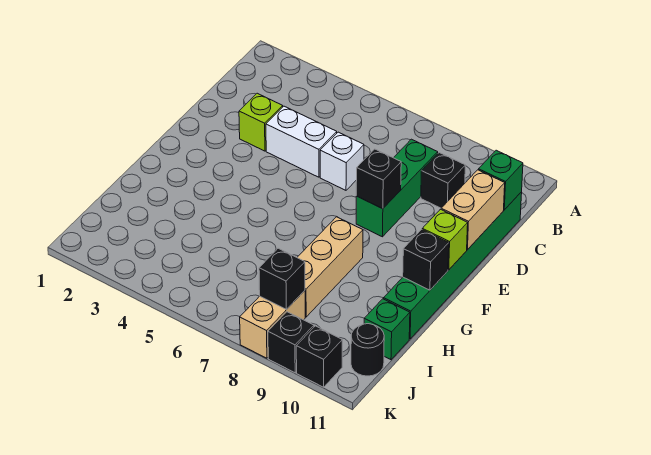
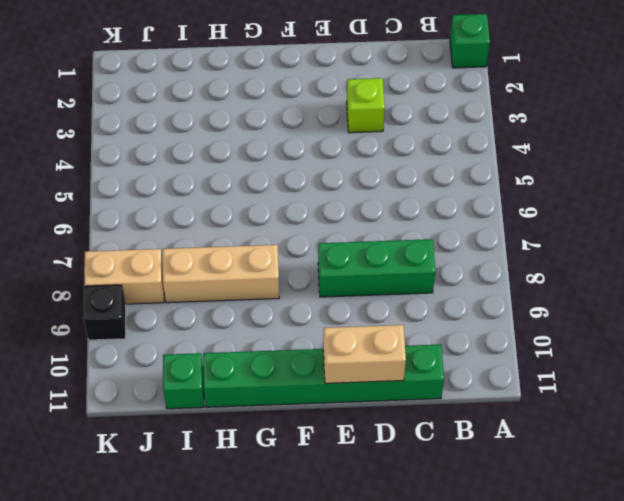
green brick A1 level 1 -> green brick C11 level 2
none -> black brick C9 level 1
none -> white brick D4:D5 level 1
none -> white brick D6 level 1

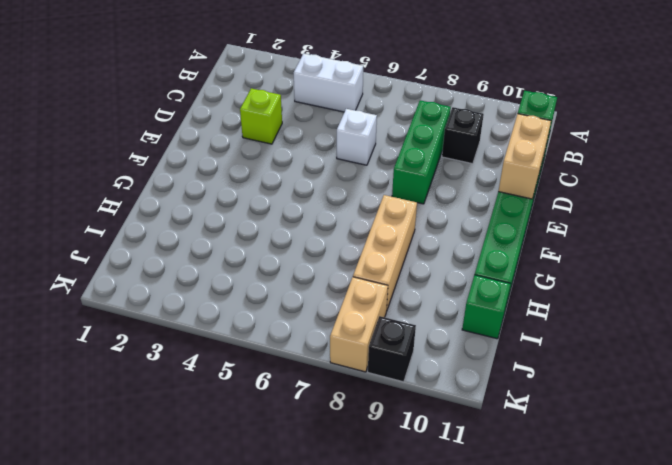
white brick B4:B5 level 1 -> white brick D4:D5 level 1
none -> black round brick J11 level 1
none -> black brick K10 level 1
none -> black brick E8 level 2

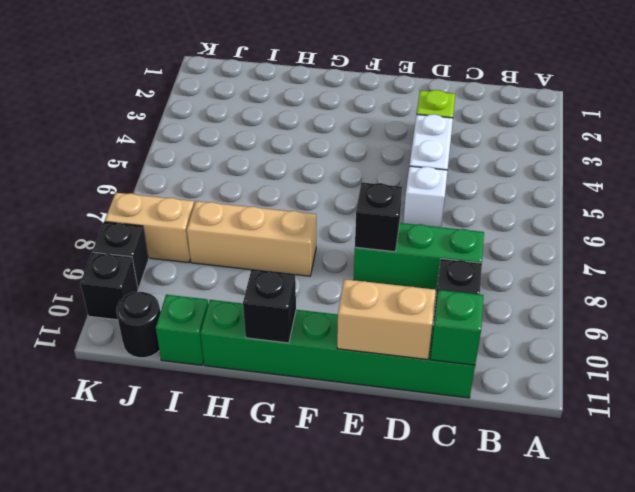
none -> lime brick F11 level 2
none -> black brick J8 level 2

